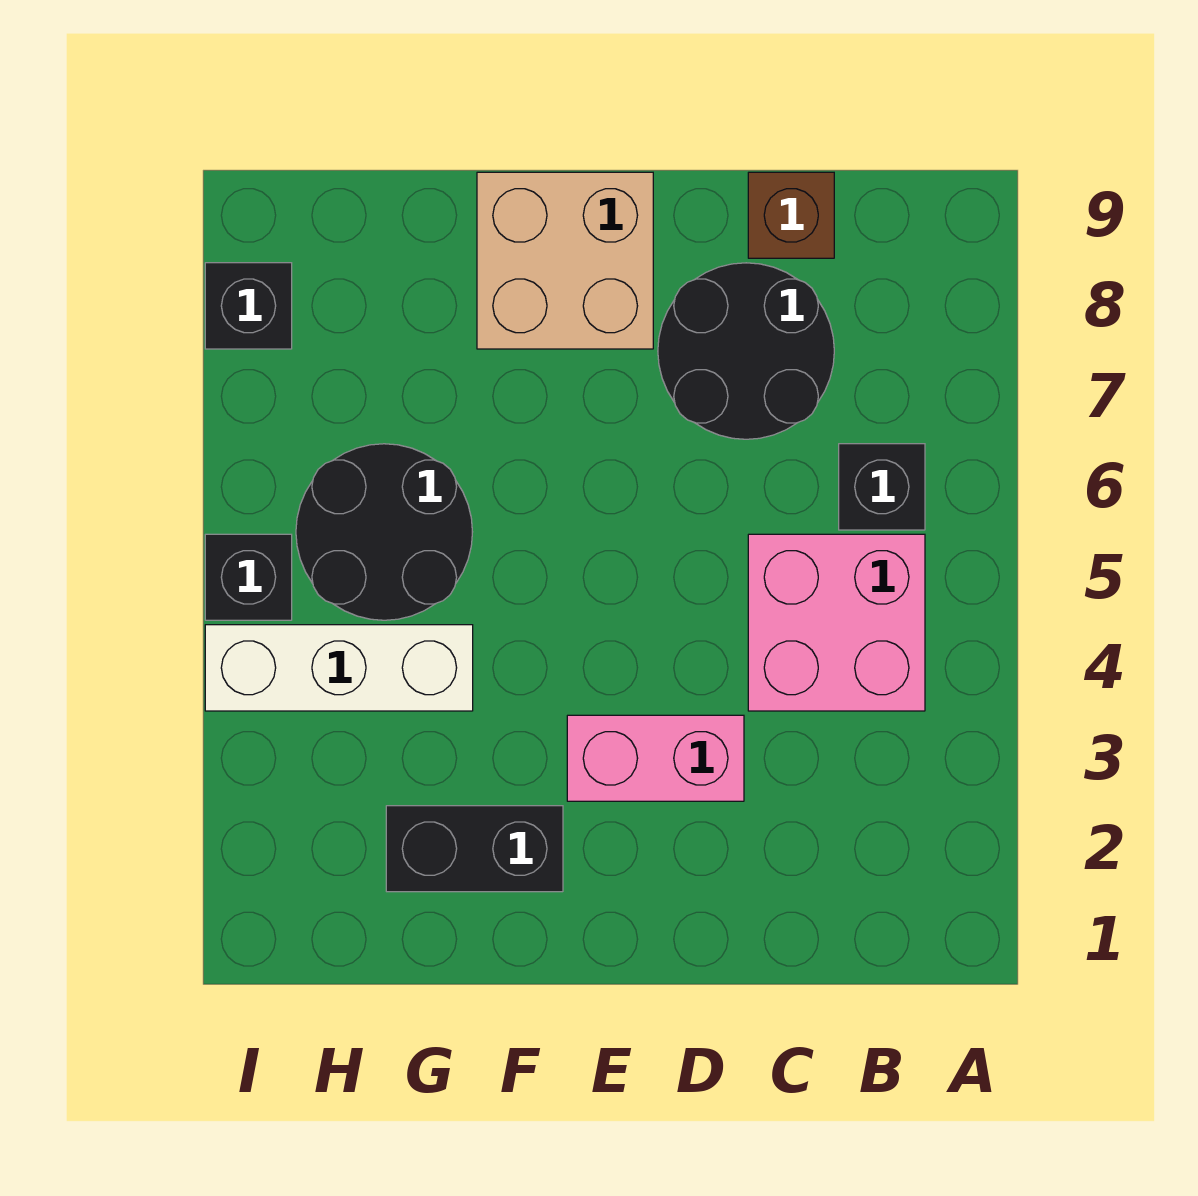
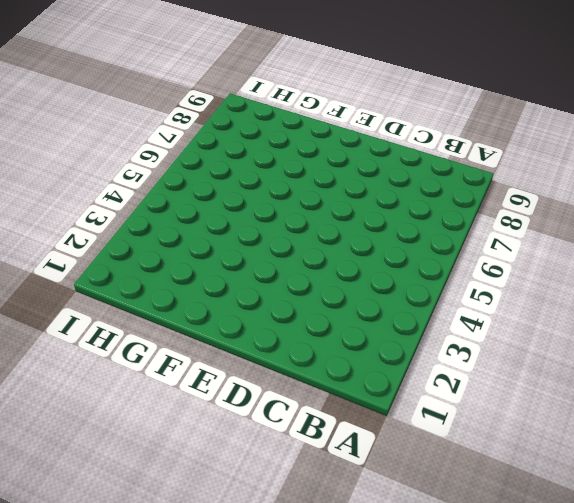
none -> pink brick B4:C5 level 1
none -> black brick B6 level 1

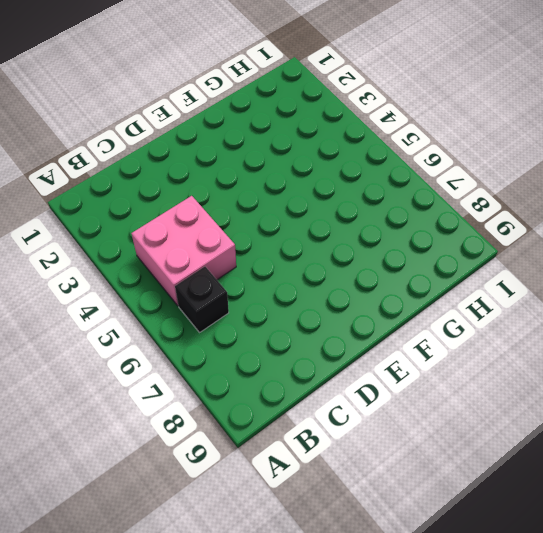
none -> black round brick C7:D8 level 1
none -> brown brick C9 level 1

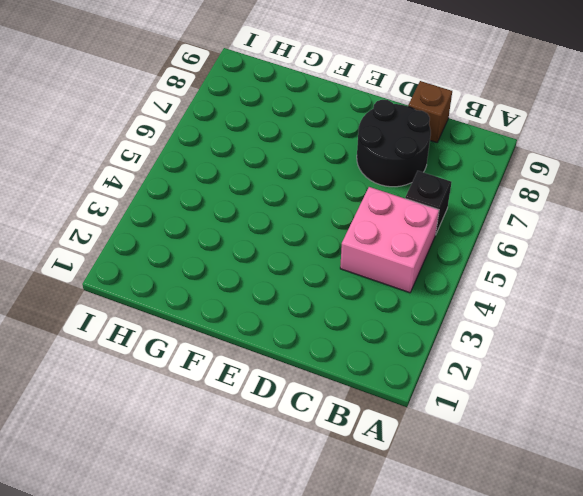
none -> pink brick D3:E3 level 1
none -> tan brick E8:F9 level 1

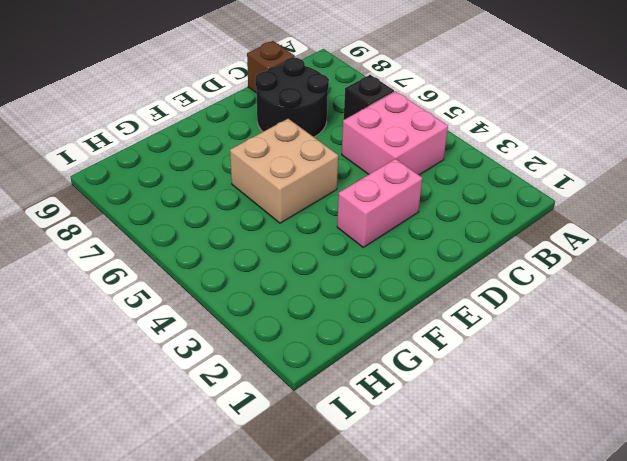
tan brick E5:F6 level 1 -> tan brick E8:F9 level 1
none -> black brick F2:G2 level 1
none -> white brick G4:I4 level 1

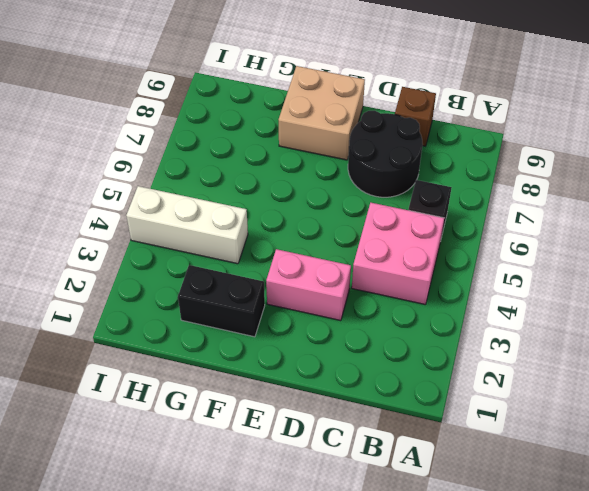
none -> black round brick G5:H6 level 1
none -> black brick I5 level 1

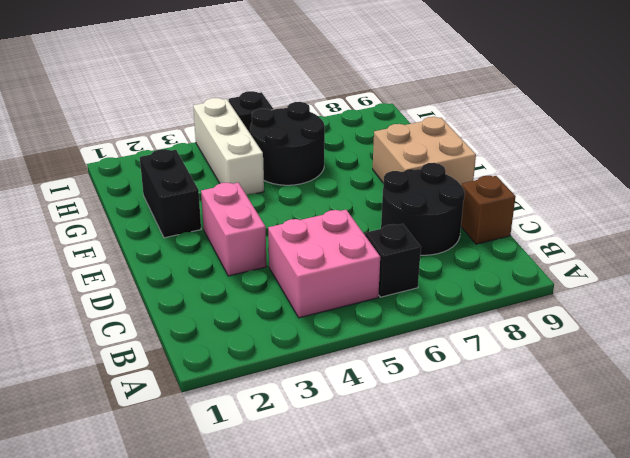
none -> black brick I8 level 1

